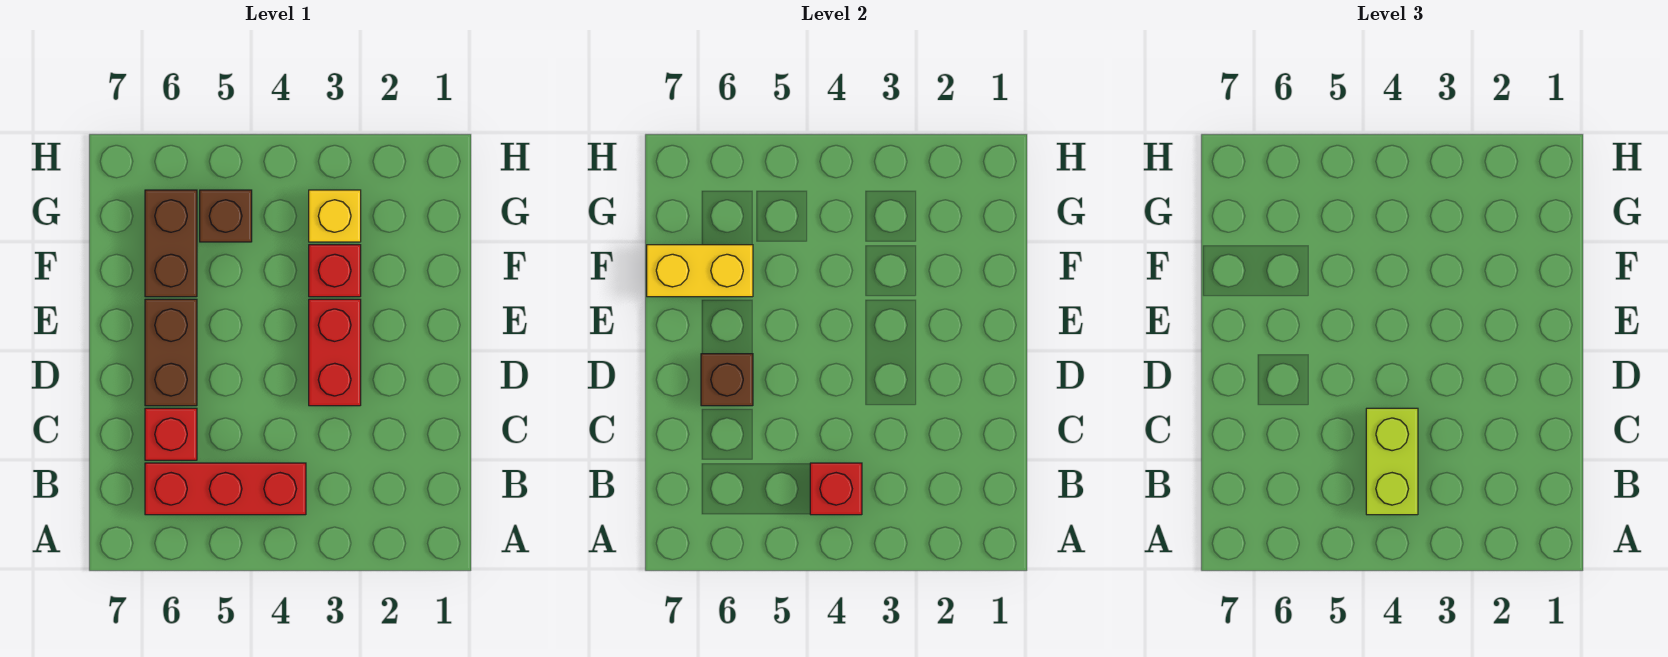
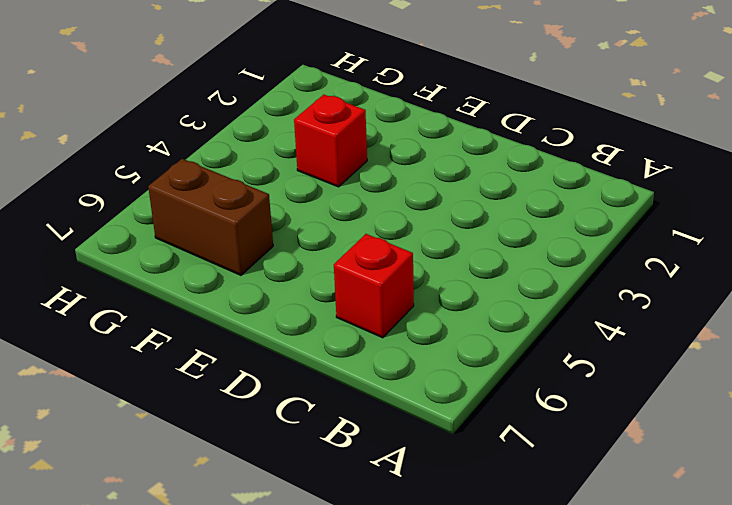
none -> red brick B4:B6 level 1
none -> red brick D3:E3 level 1
none -> brown brick D6:E6 level 1

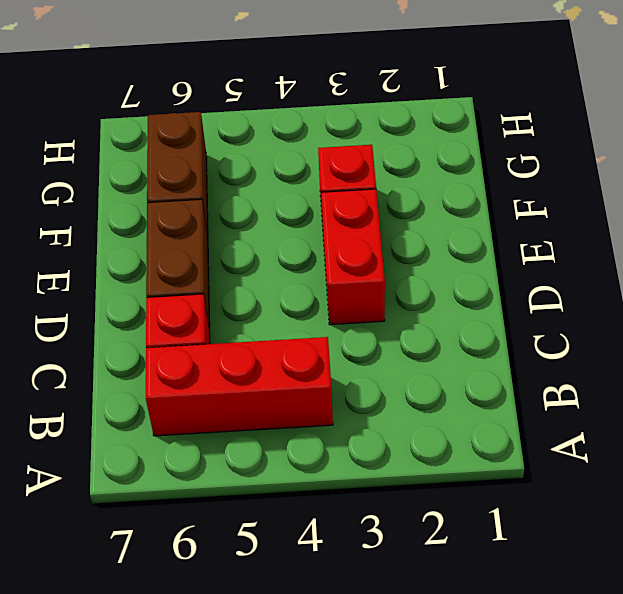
none -> yellow brick G3 level 1
none -> brown brick G5 level 1
none -> red brick B4 level 2

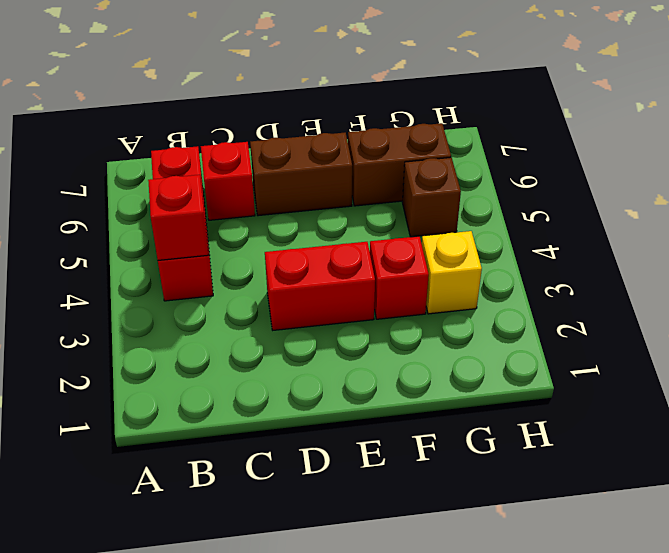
none -> brown brick D6 level 2
none -> yellow brick F6:F7 level 2
none -> lime brick B4:C4 level 3

